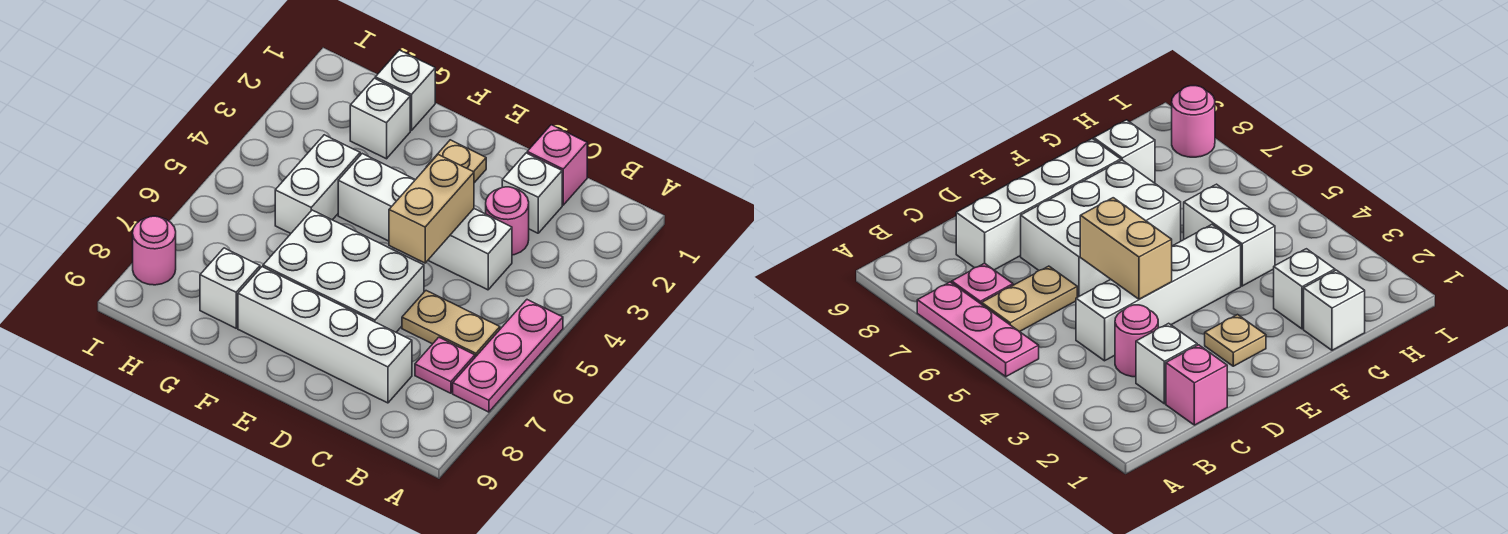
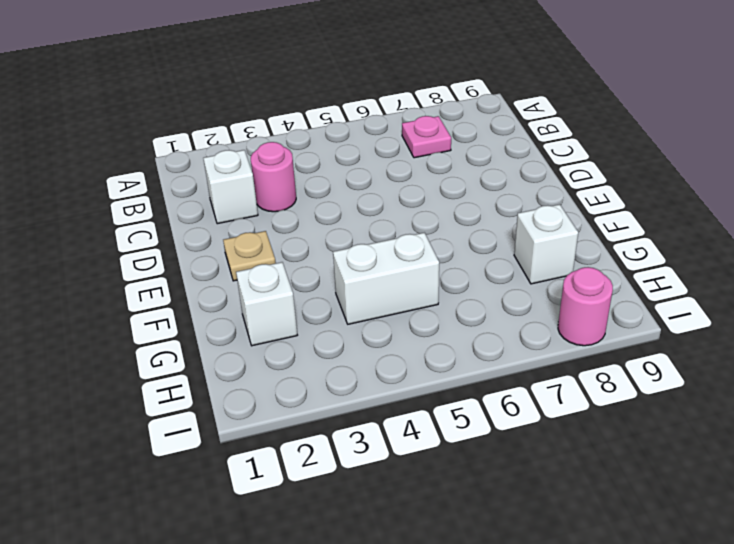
none -> pink plate A5:A7 level 1
none -> tan plate B6:C6 level 1
none -> pink brick C1 level 1

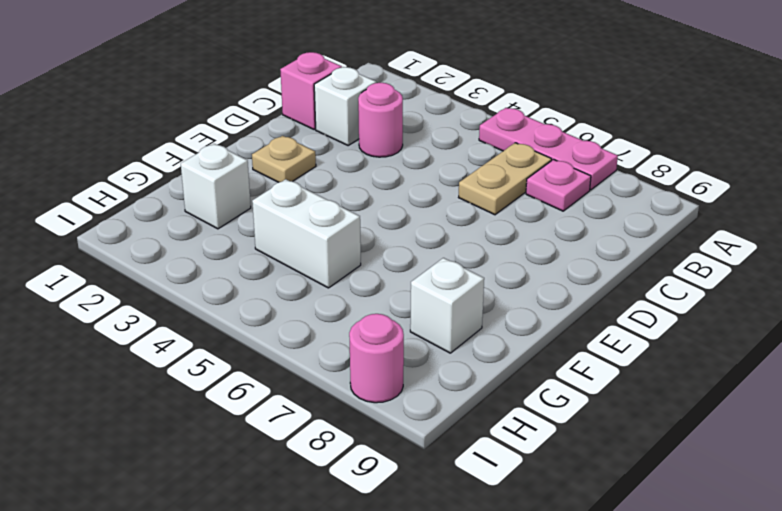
none -> white brick C4:F4 level 1
none -> white brick C8:F8 level 1
none -> white brick D6:F7 level 1

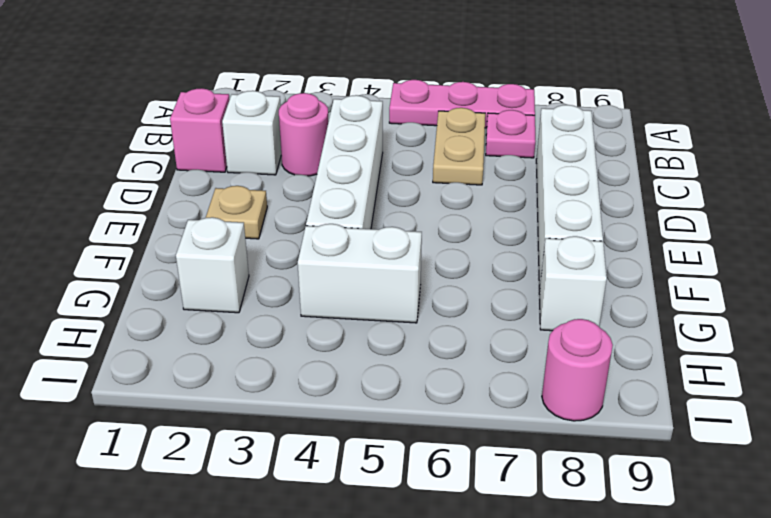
none -> white brick D6:F7 level 1
none -> white brick G1 level 1
none -> tan brick D4:D5 level 2

